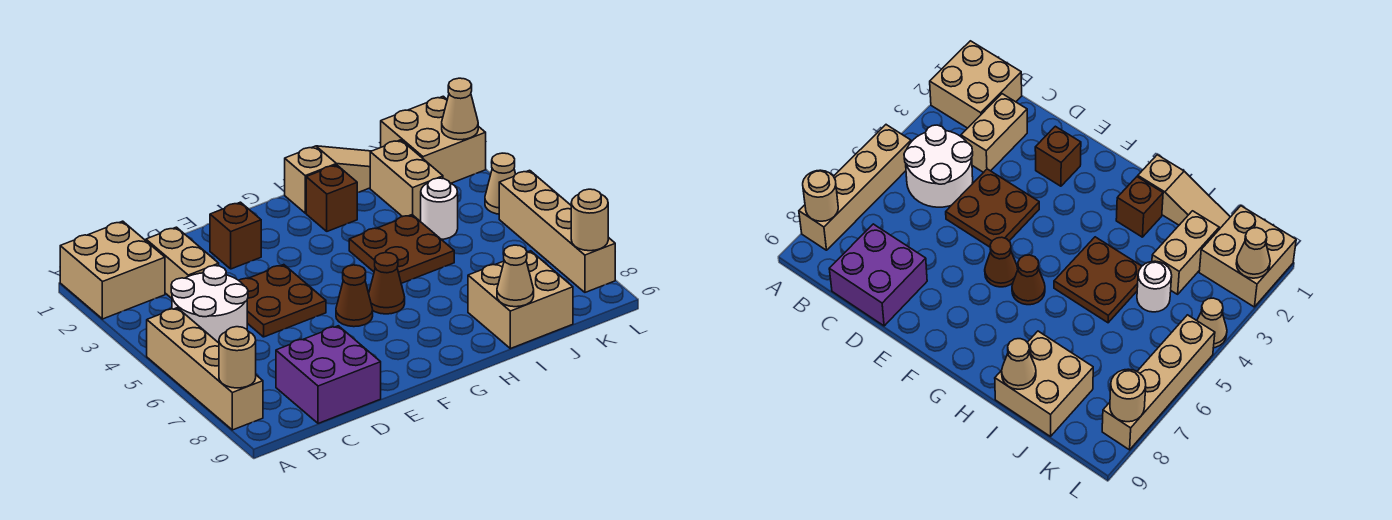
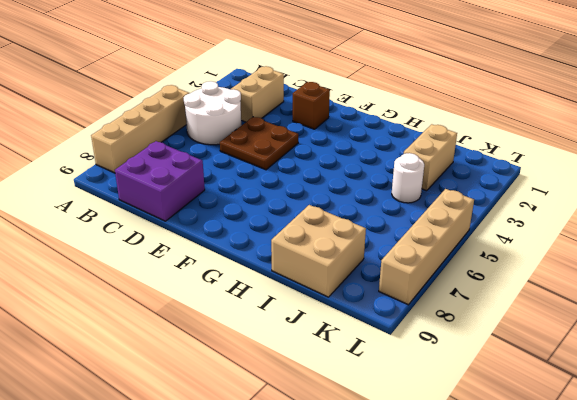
none -> tan brick A1:B2 level 1
none -> brown cone F6 level 1
none -> brown cone G6 level 1

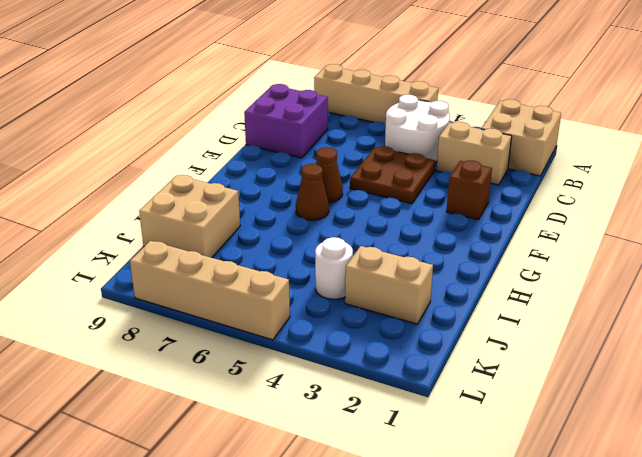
none -> tan slope H1:J1 level 1 top H
none -> brown brick H2 level 1
none -> brown plate H4:I5 level 1

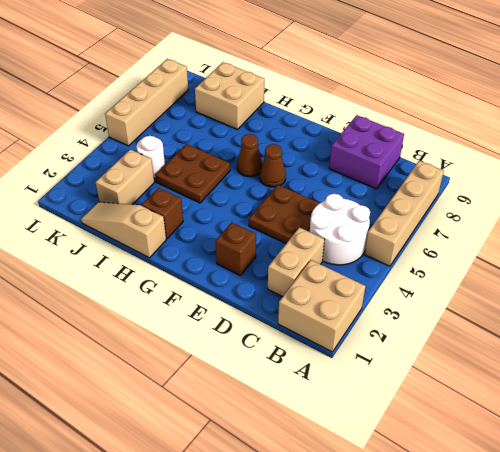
none -> tan brick K1:L2 level 1
none -> tan cone L4 level 1
none -> tan round brick A8 level 2

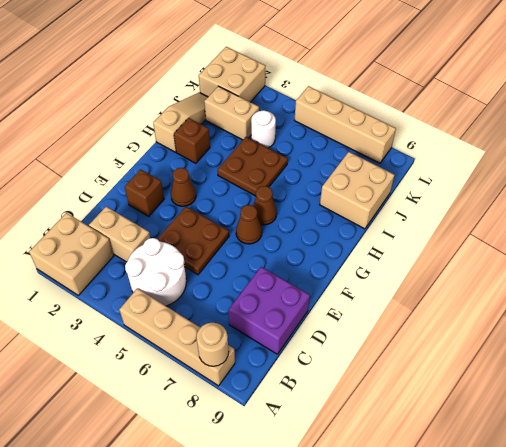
brown cone F3 level 1 -> none
none -> tan cone L4 level 1
none -> tan cone I9 level 2
none -> tan cone L2 level 2

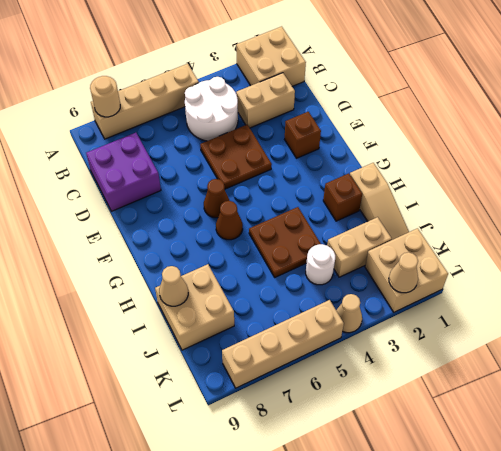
none -> tan round brick L8 level 2

